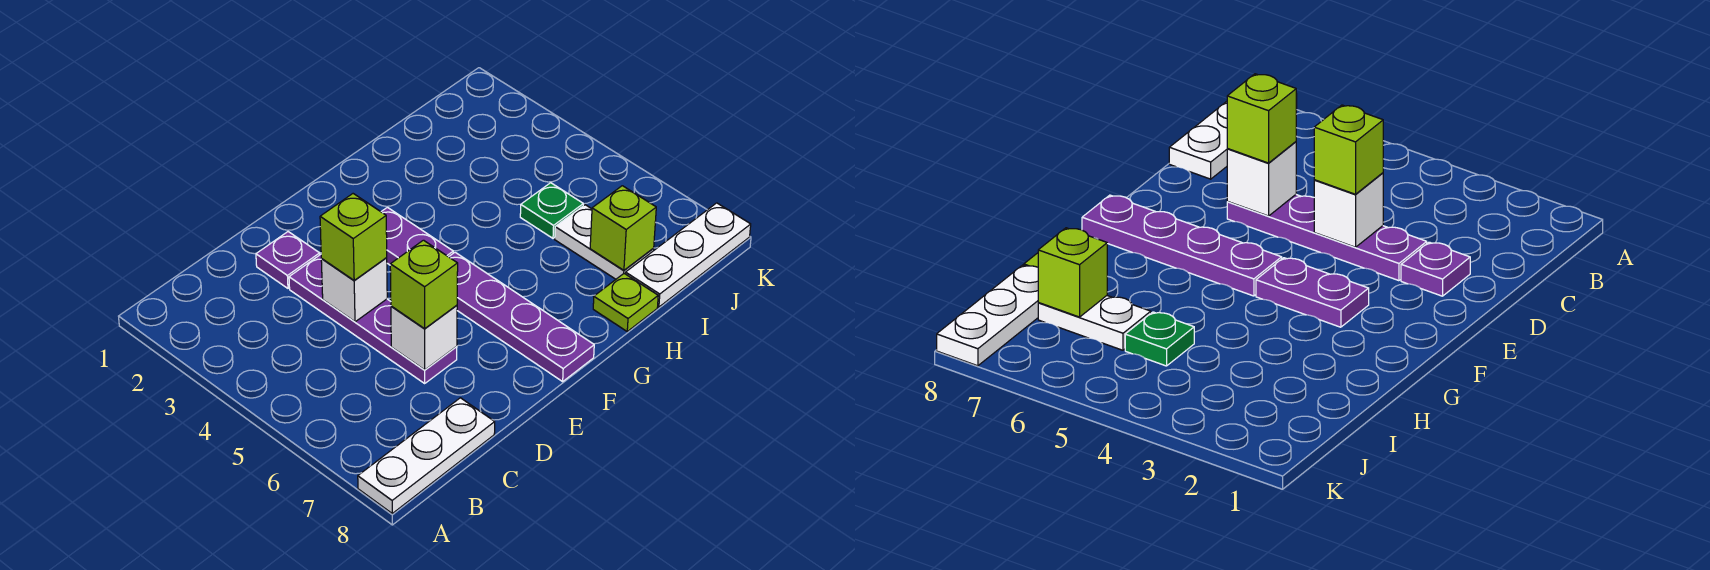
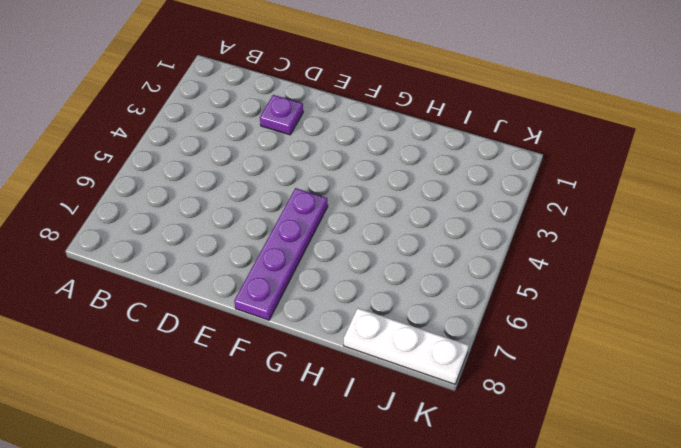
none -> white plate A8:C8 level 1
none -> purple plate D3:D6 level 1
none -> purple plate F3:F4 level 1

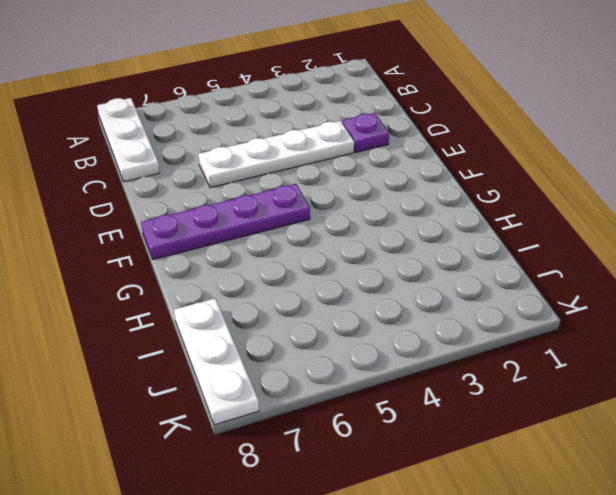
white plate D3:D6 level 1 -> purple plate D3:D6 level 1
none -> purple plate F3:F4 level 1
none -> lime plate H8 level 1
none -> green plate I5 level 1

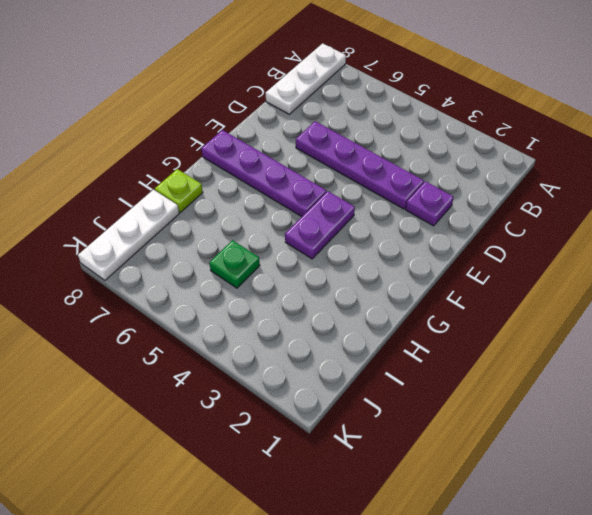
purple plate F4:G4 level 1 -> purple plate F3:F4 level 1
none -> white plate I6:I7 level 1
none -> white brick D4 level 2
none -> white brick D6 level 2

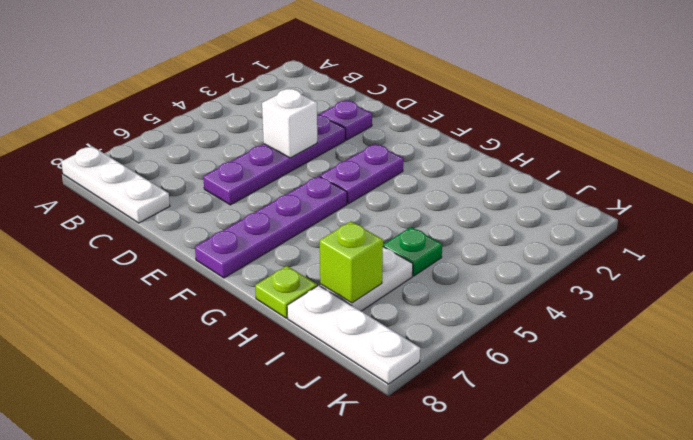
none -> white brick D6 level 2
none -> lime brick D4 level 3
none -> lime brick D6 level 3

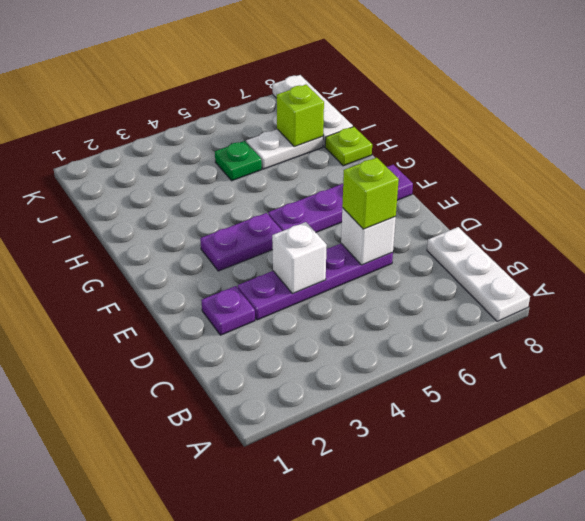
none -> lime brick D4 level 3

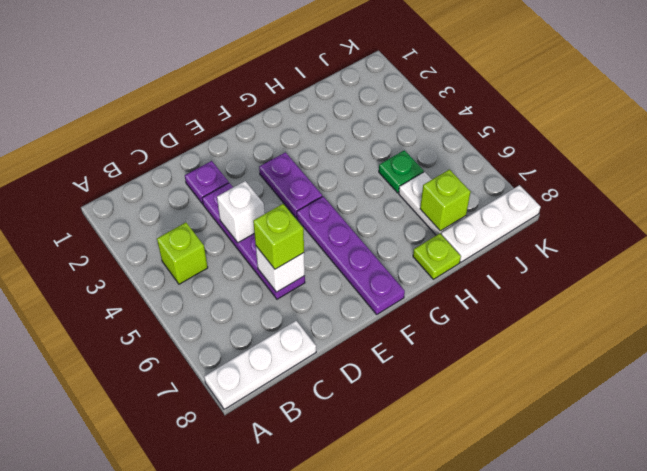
lime brick B4 level 1 -> lime brick D4 level 3

